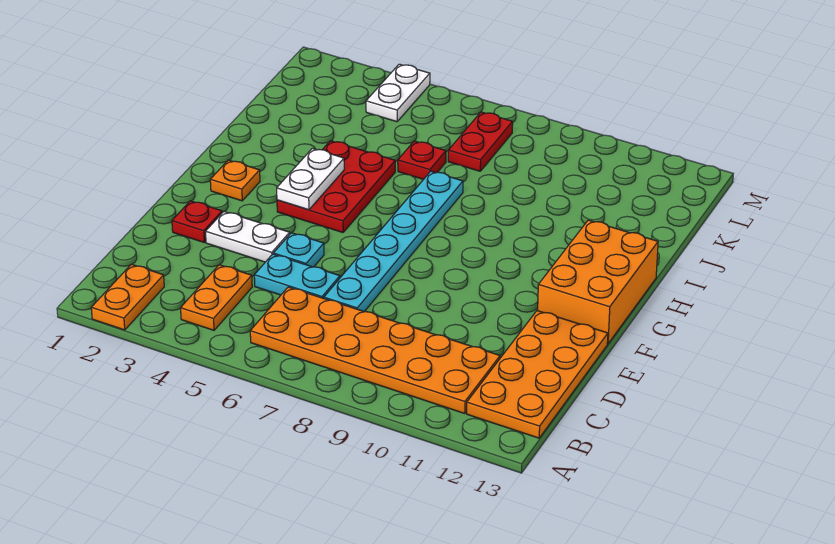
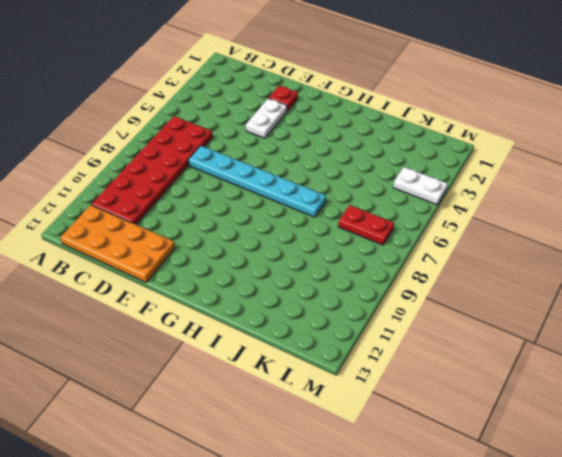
red plate B6:C11 level 1 -> orange plate B6:C11 level 1
none -> orange plate A2:B2 level 1
none -> orange plate B4:C4 level 1
none -> cyan plate D5:D6 level 1

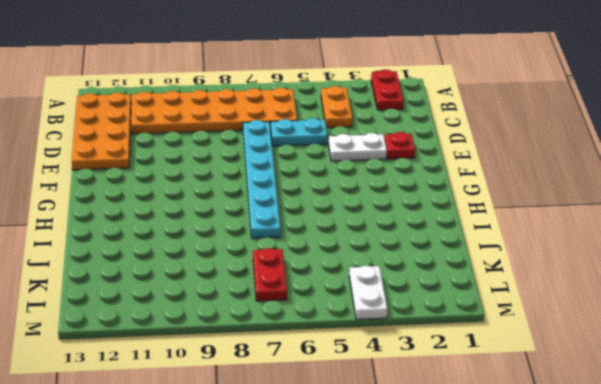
red plate A2:B2 level 1 -> orange plate A2:B2 level 1
none -> cyan plate E5 level 1
none -> orange brick F12:H13 level 1
none -> orange plate G2 level 1

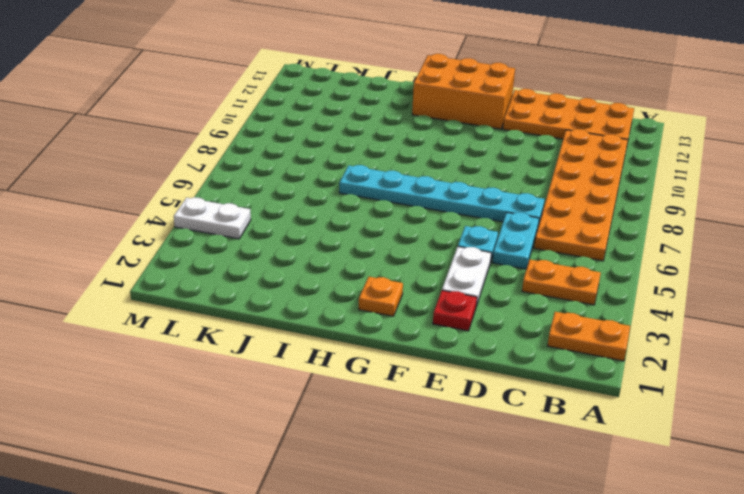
none -> red plate G4:I5 level 1
none -> red plate J6 level 1
none -> red plate K7:L7 level 1

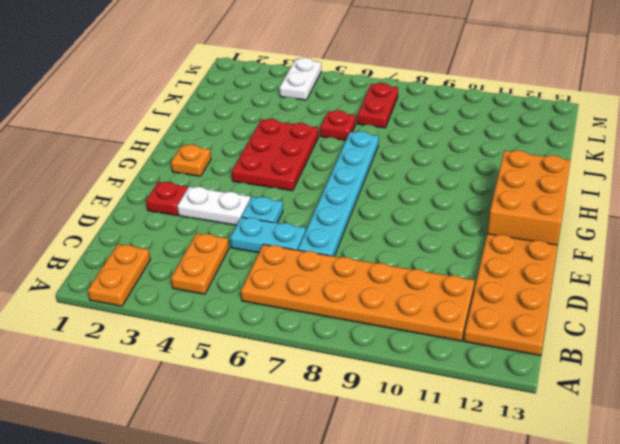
none -> white plate G4:H4 level 2

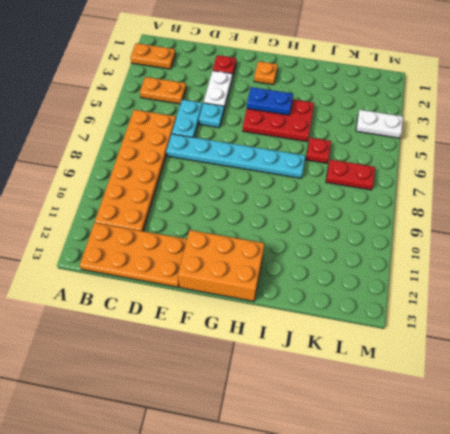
blue plate G4:H4 level 2 -> white plate G4:H4 level 2

